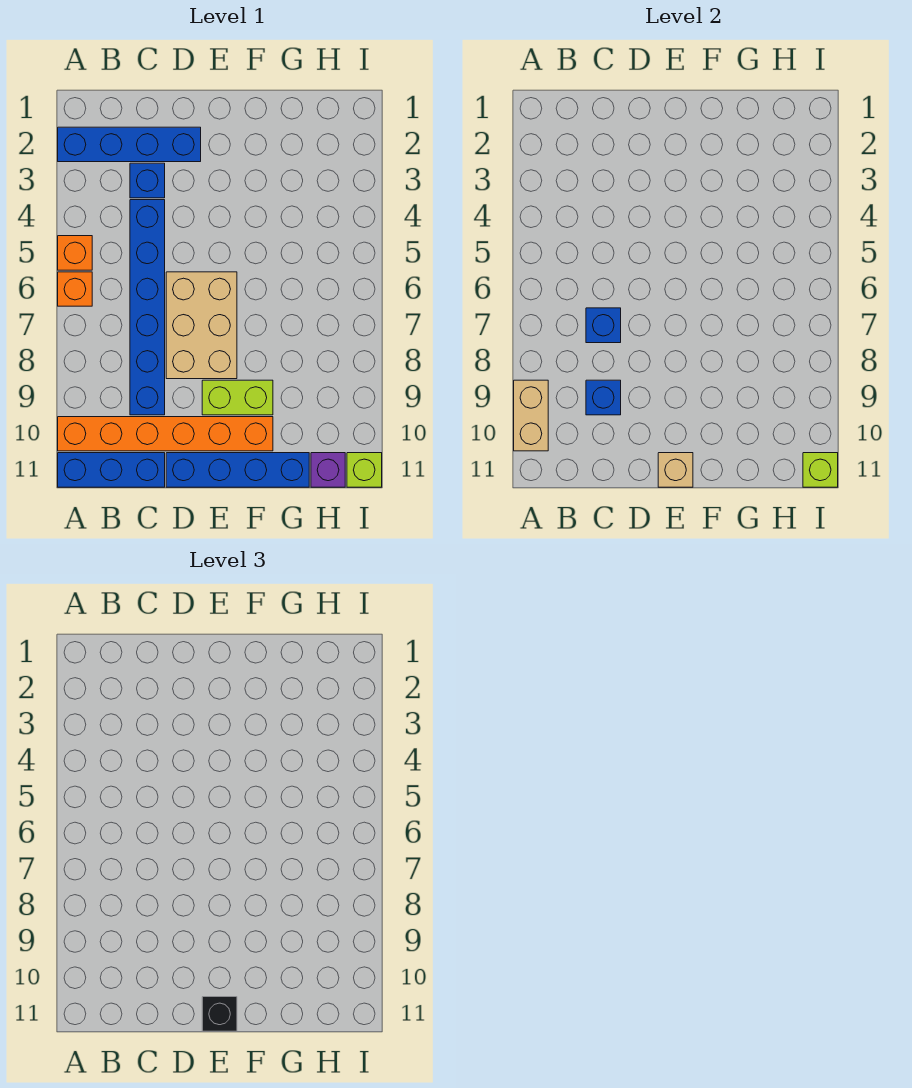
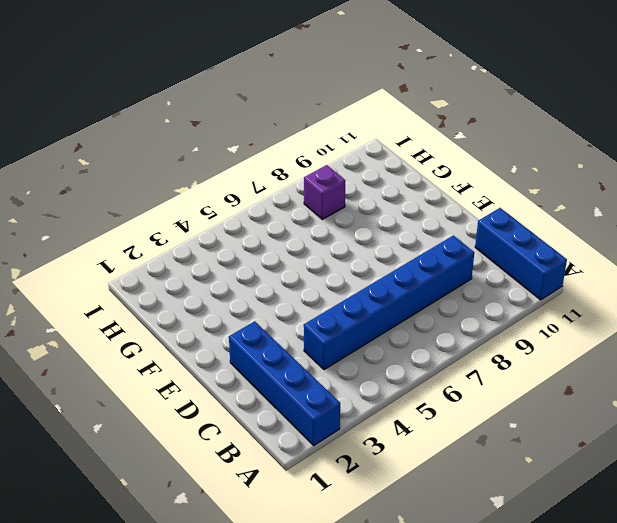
purple brick H8 level 1 -> purple brick H11 level 1
none -> orange brick A5 level 1
none -> orange brick A6 level 1
none -> orange brick A10:F10 level 1

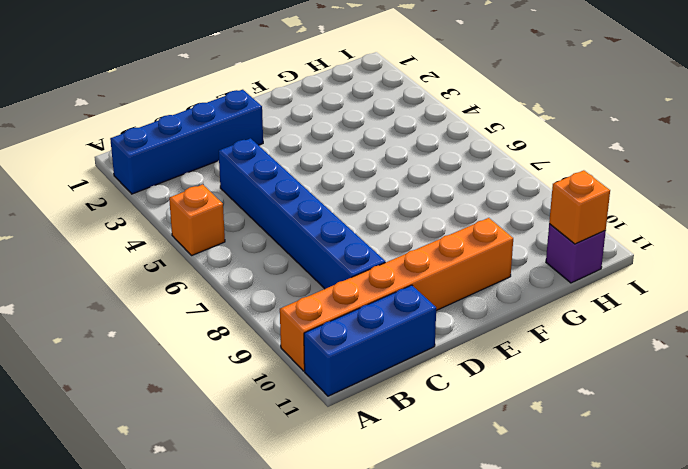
orange brick H11 level 2 -> orange brick A6 level 1
none -> blue brick C3 level 1
none -> tan brick D6:E8 level 1
none -> blue brick D11:G11 level 1

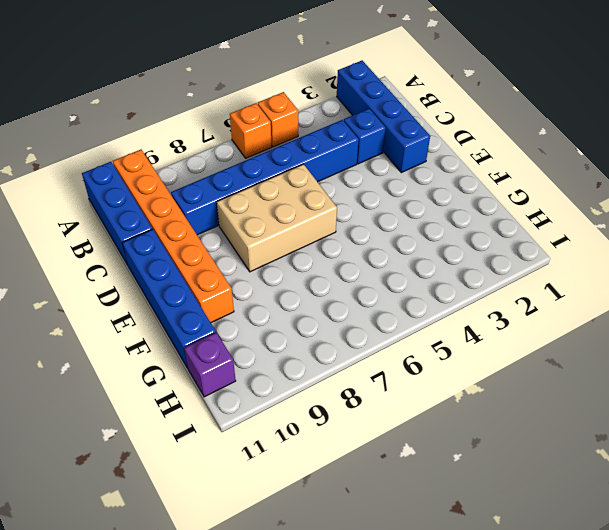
none -> lime brick E9:F9 level 1
none -> lime brick I11 level 1
none -> tan brick A9:A10 level 2

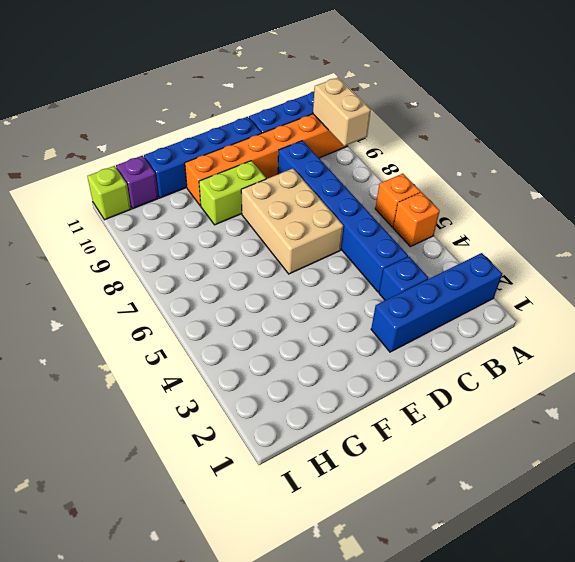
none -> blue brick C7 level 2
none -> blue brick C9 level 2
none -> tan brick E11 level 2

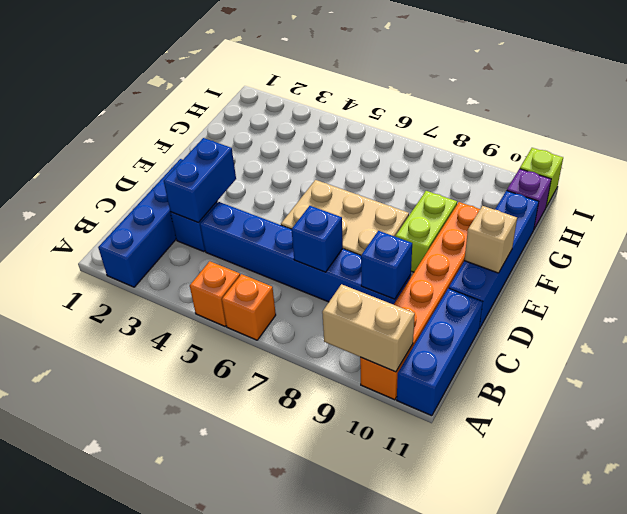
blue brick C3:D3 level 2 -> none
none -> lime brick I11 level 2
none -> black brick E11 level 3

